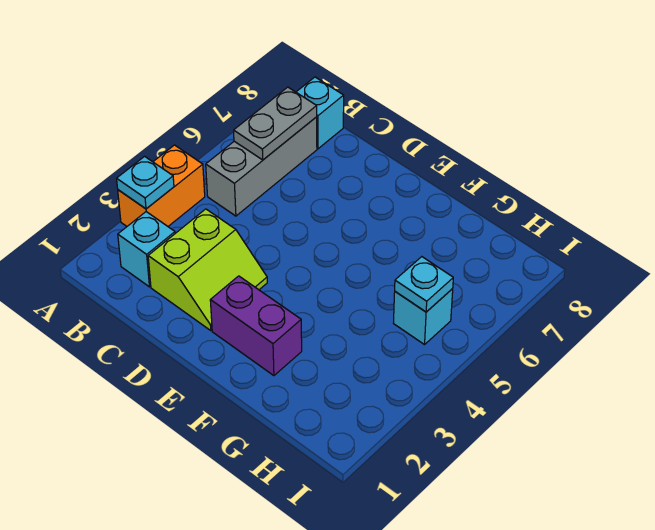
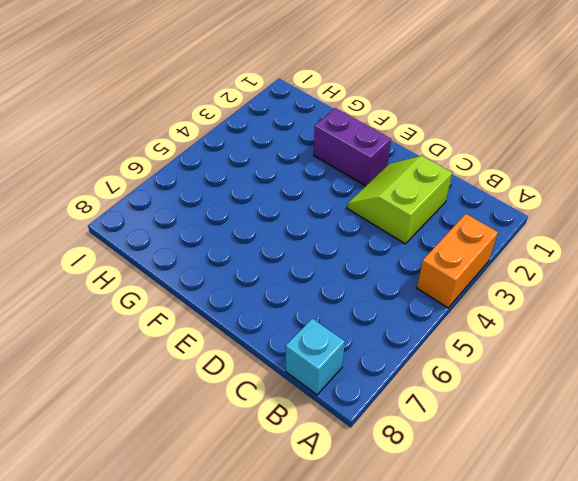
none -> cyan brick B2 level 1
none -> grey brick B5:B7 level 1

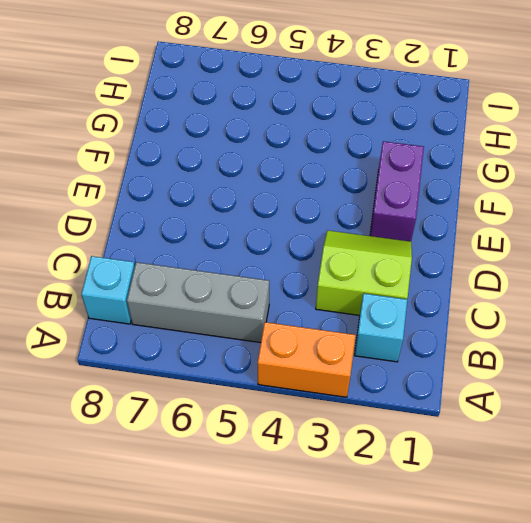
none -> cyan brick H5 level 1
none -> cyan plate A3 level 2

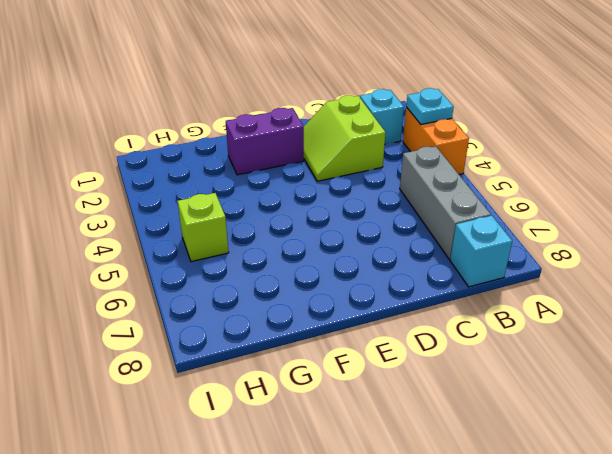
lime brick H5 level 1 -> cyan brick H5 level 1
none -> grey plate B6:B7 level 2
none -> cyan plate H5 level 2

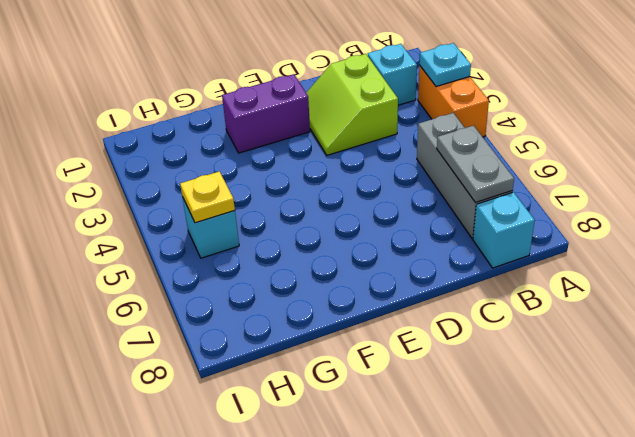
yellow plate H5 level 2 -> cyan plate H5 level 2

